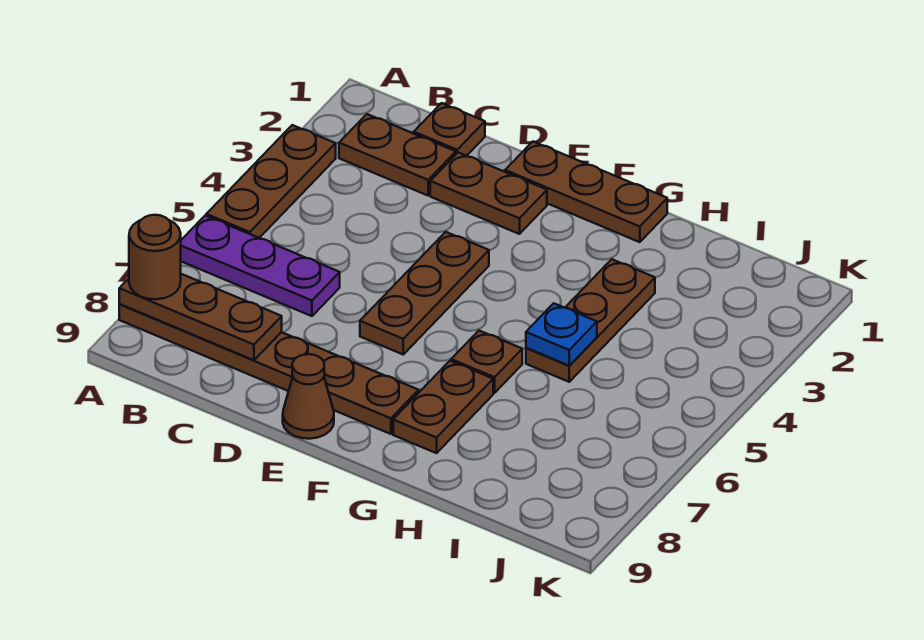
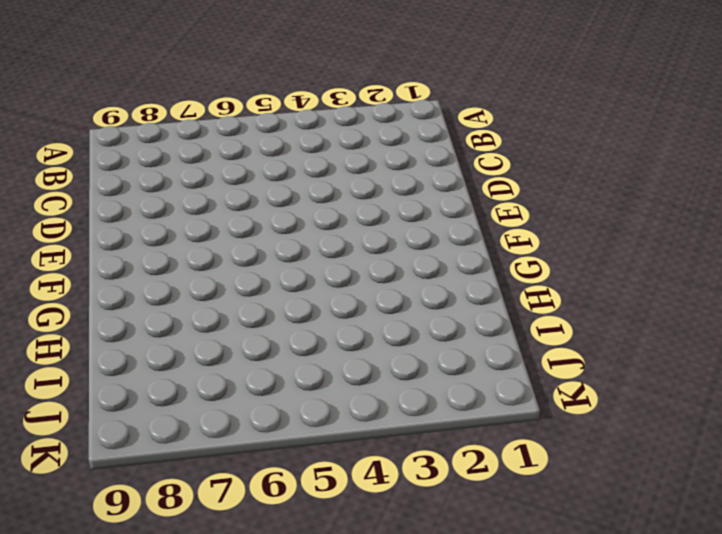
none -> brown plate A3:A5 level 1
none -> purple plate A6:C6 level 1
none -> brown plate A8:F8 level 1

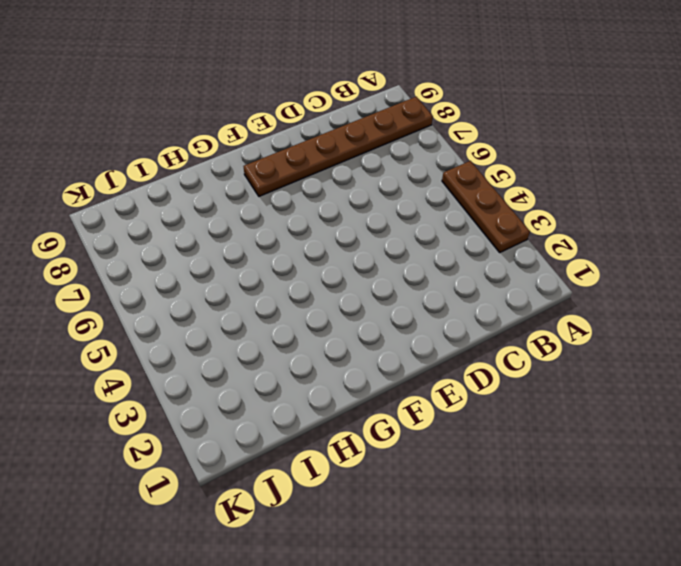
none -> purple plate A6:C6 level 1
none -> brown plate B2:C2 level 1
none -> brown plate C1 level 1

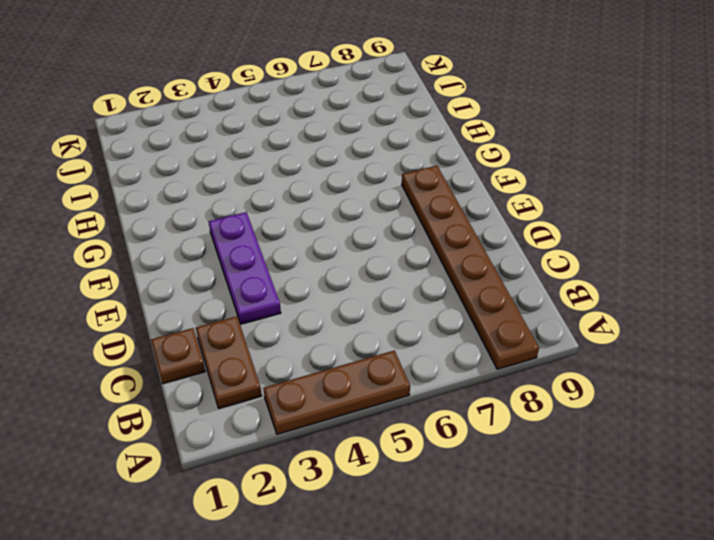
purple plate D3:F3 level 1 -> purple plate A6:C6 level 1
none -> brown plate D2:E2 level 1
none -> brown plate E1:G1 level 1
none -> brown plate E4:E6 level 1

